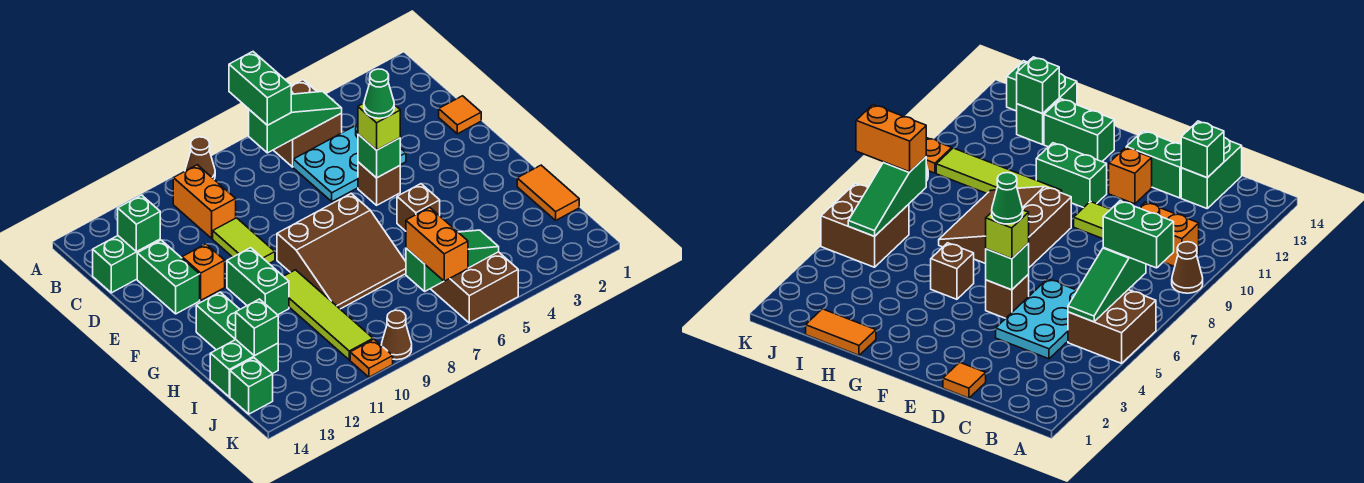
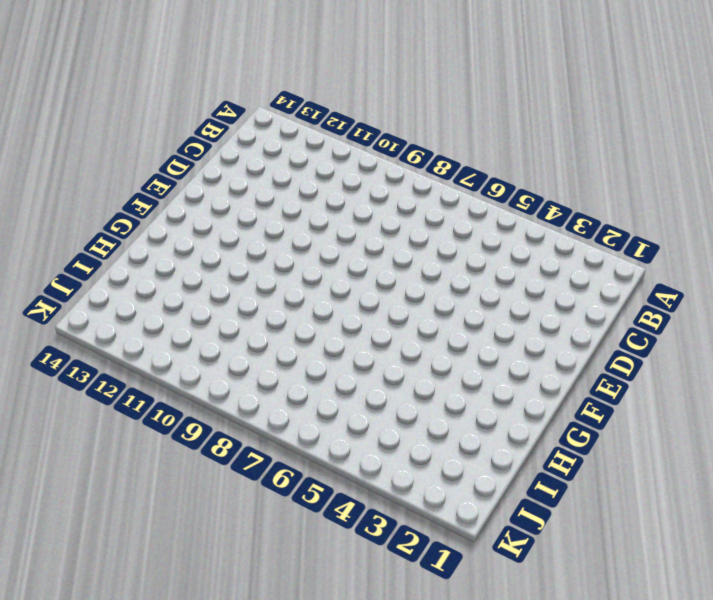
none -> brown brick A5:B6 level 1
none -> brown cone A9 level 1
none -> orange brick B10:C10 level 1
none -> cyan plate C4:D6 level 1

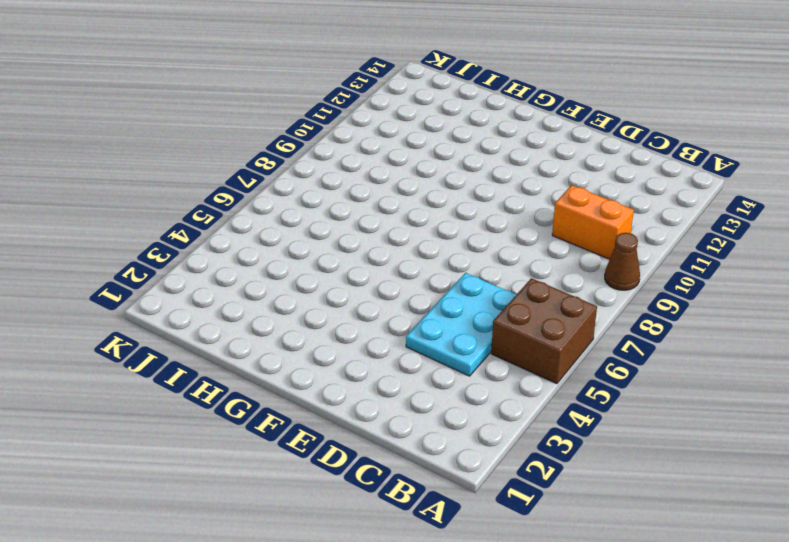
none -> green brick C13:C14 level 1
none -> orange tile D1 level 1
none -> lime tile D10:E10 level 1
none -> green brick D13:E13 level 1

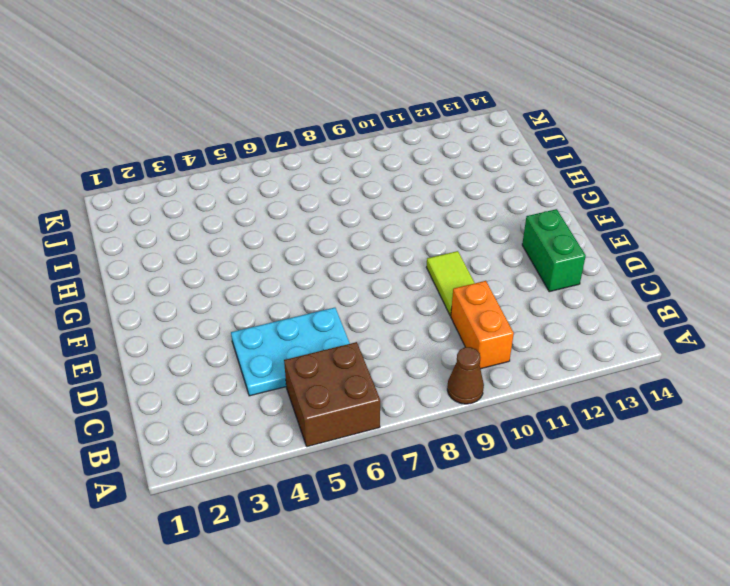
none -> green brick C13:C14 level 1
none -> orange tile D1 level 1
none -> brown brick E5 level 1
none -> orange brick E12 level 1

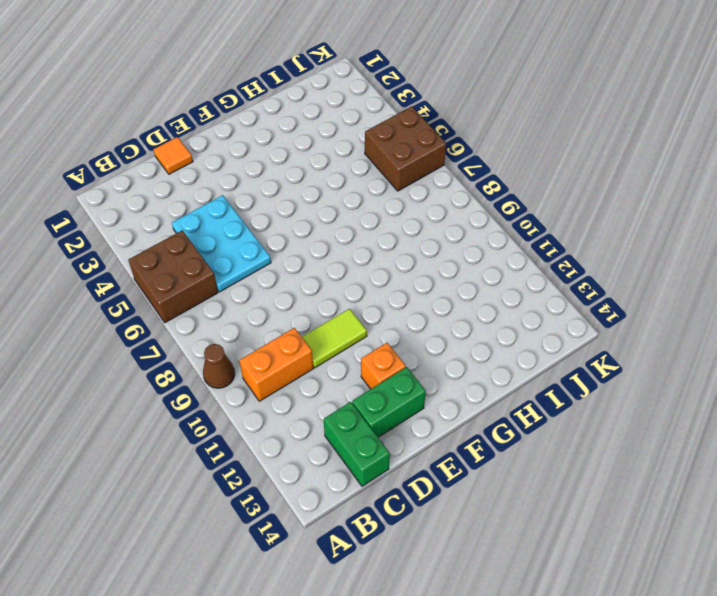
none -> brown brick E5 level 1
none -> brown slope F7:H9 level 1 top F
none -> green brick F11:G11 level 1
none -> brown brick G5 level 1

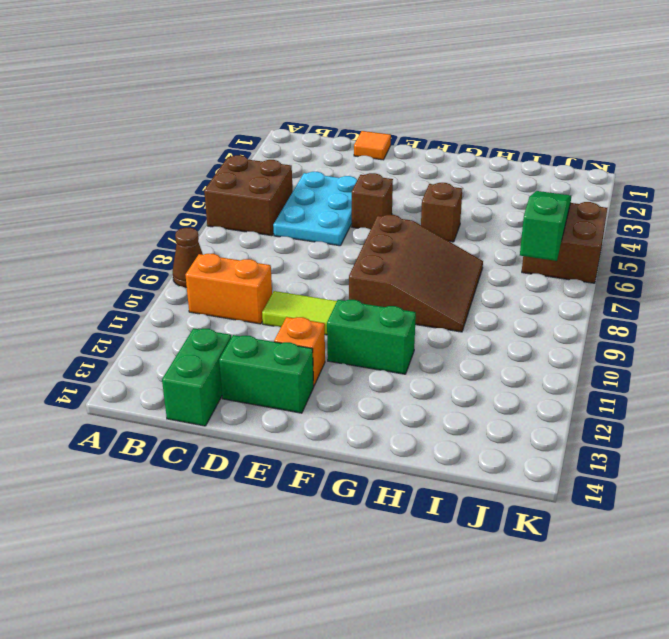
none -> lime tile G10:J10 level 1
none -> green brick G13:H13 level 1
none -> orange tile H1:I1 level 1
none -> green brick I13:I14 level 1

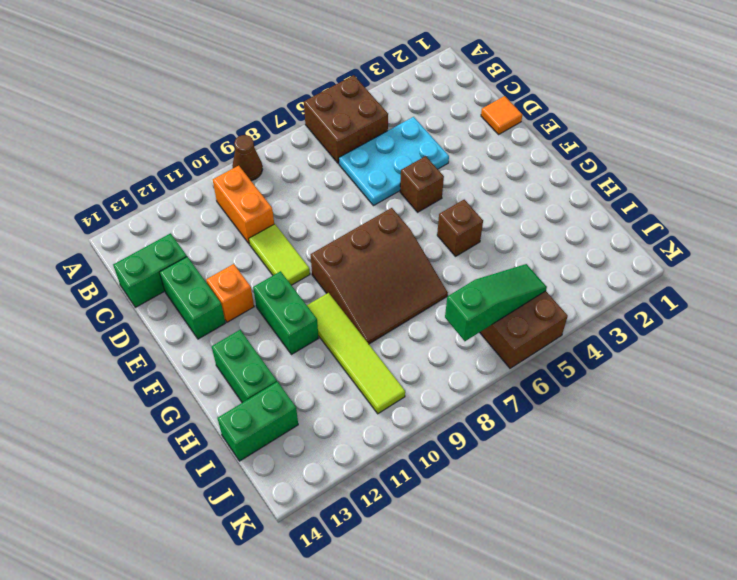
none -> orange tile H1:I1 level 1
none -> green brick J14 level 1
none -> brown cone K9 level 1
none -> orange plate K10 level 1

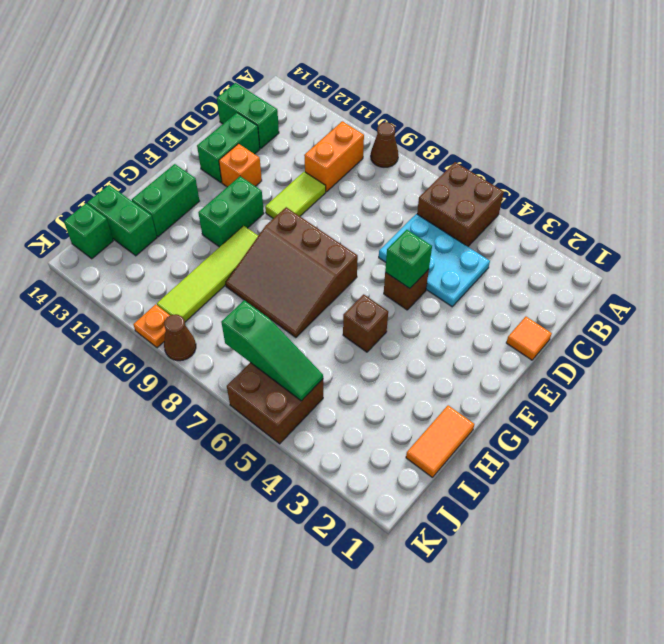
none -> green slope B5:B7 level 2 top 7
none -> green brick C13 level 2
none -> green brick I13 level 2
none -> green brick A7:B7 level 3

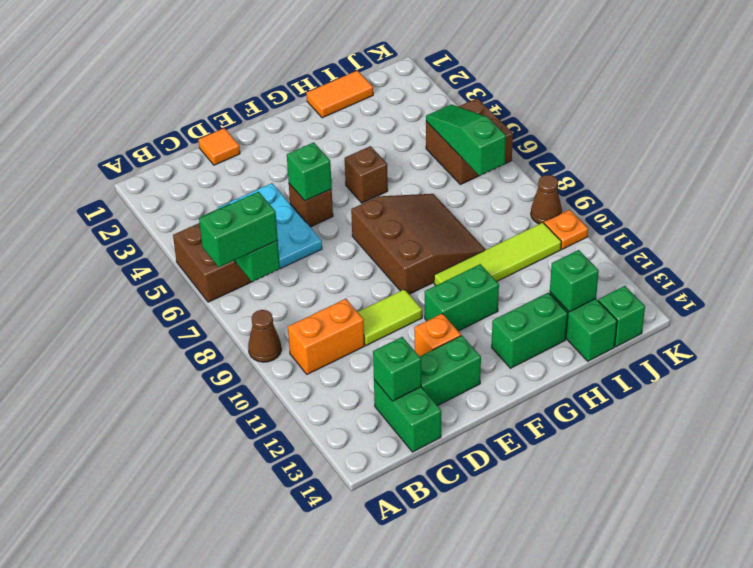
none -> lime brick E5 level 3
none -> orange brick J7:K7 level 3
none -> green cone E5 level 4

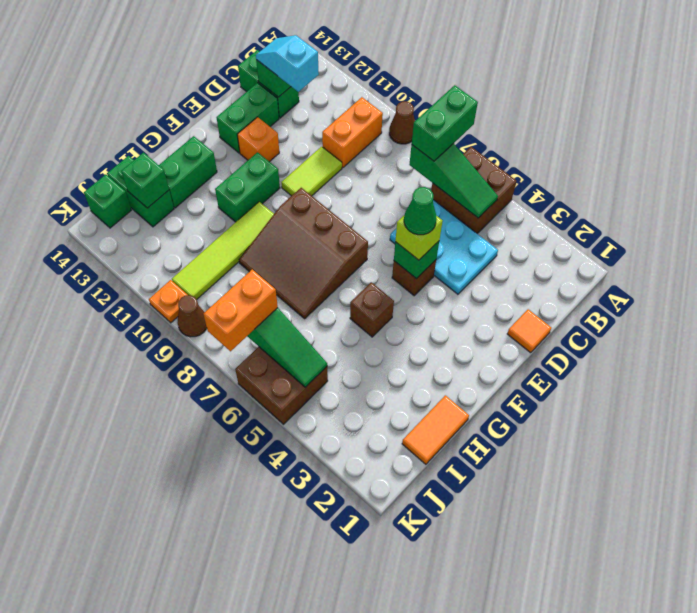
cyan slope C12:C13 level 3 top 12 -> none

